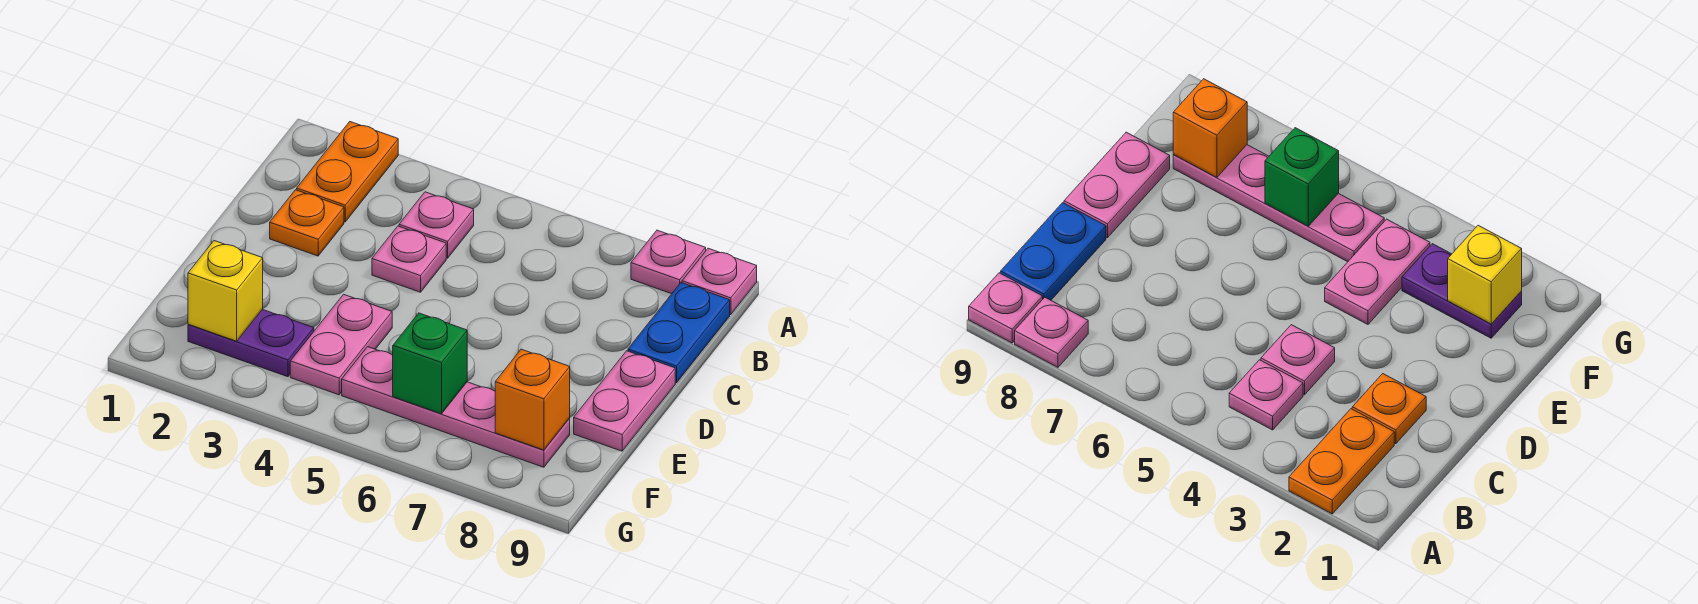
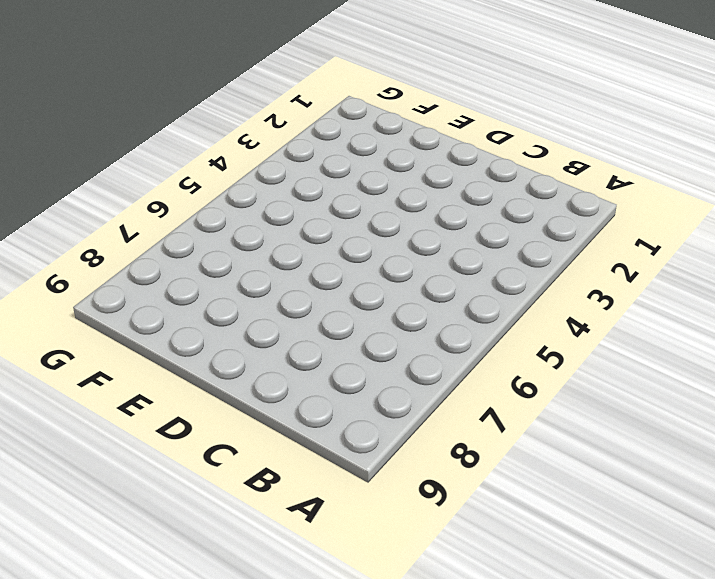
none -> orange plate A2:B2 level 1
none -> pink plate A8 level 1
none -> pink plate A9 level 1

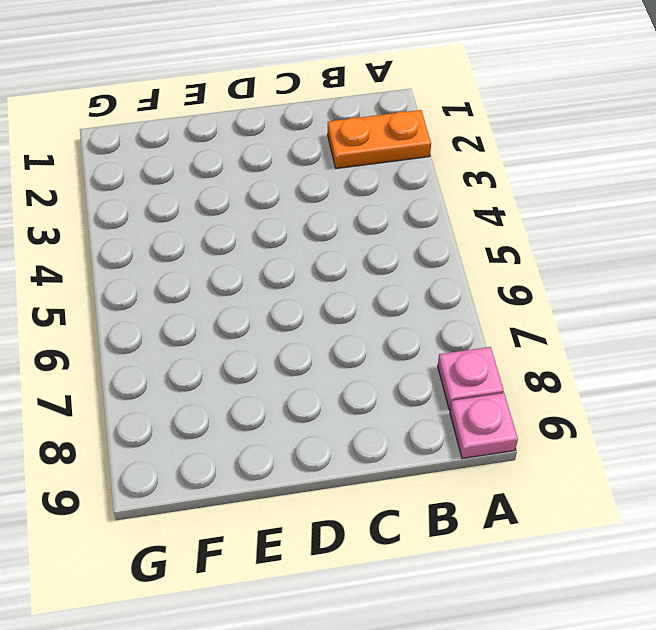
none -> pink plate B4 level 1
none -> blue plate B9:C9 level 1
none -> orange plate C2 level 1

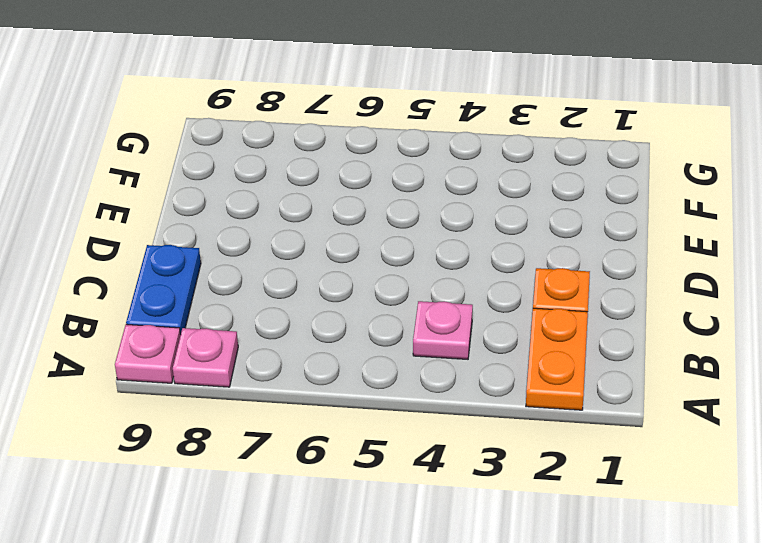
none -> pink plate C4 level 1
none -> pink plate D9:E9 level 1
none -> pink plate E4:F4 level 1

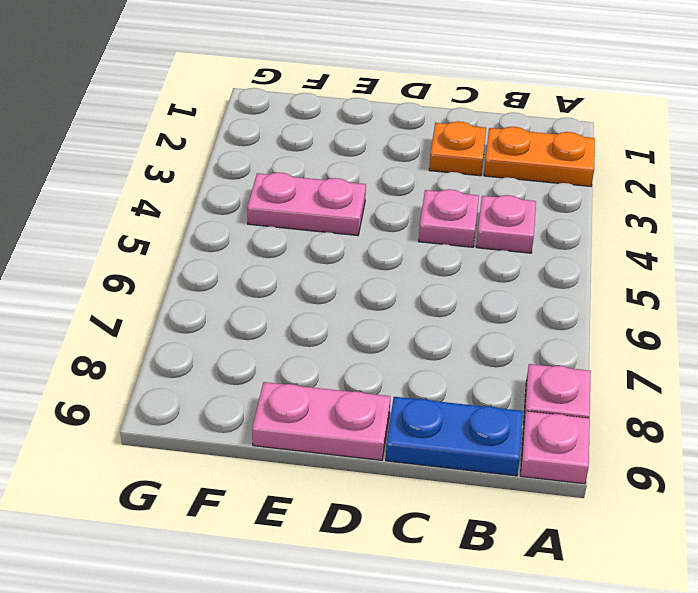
none -> purple plate F2:F3 level 1
none -> pink plate F5:F8 level 1
none -> yellow brick F2 level 2

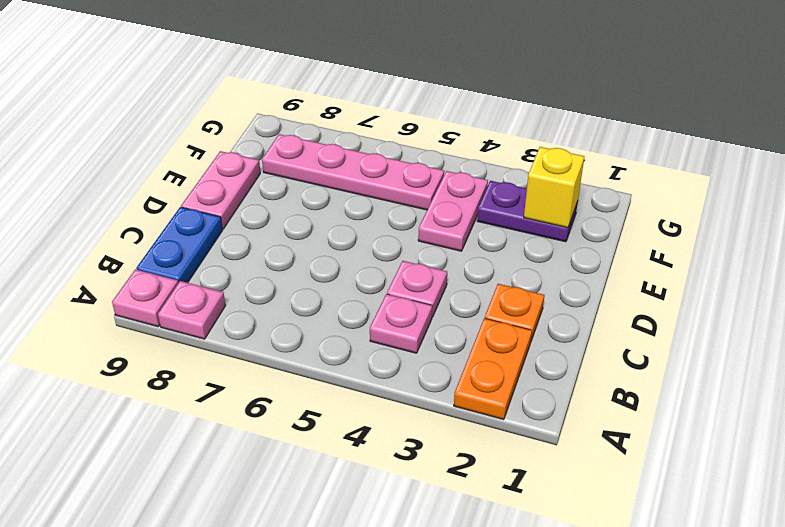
none -> green brick F6 level 2
none -> orange brick F8 level 2

